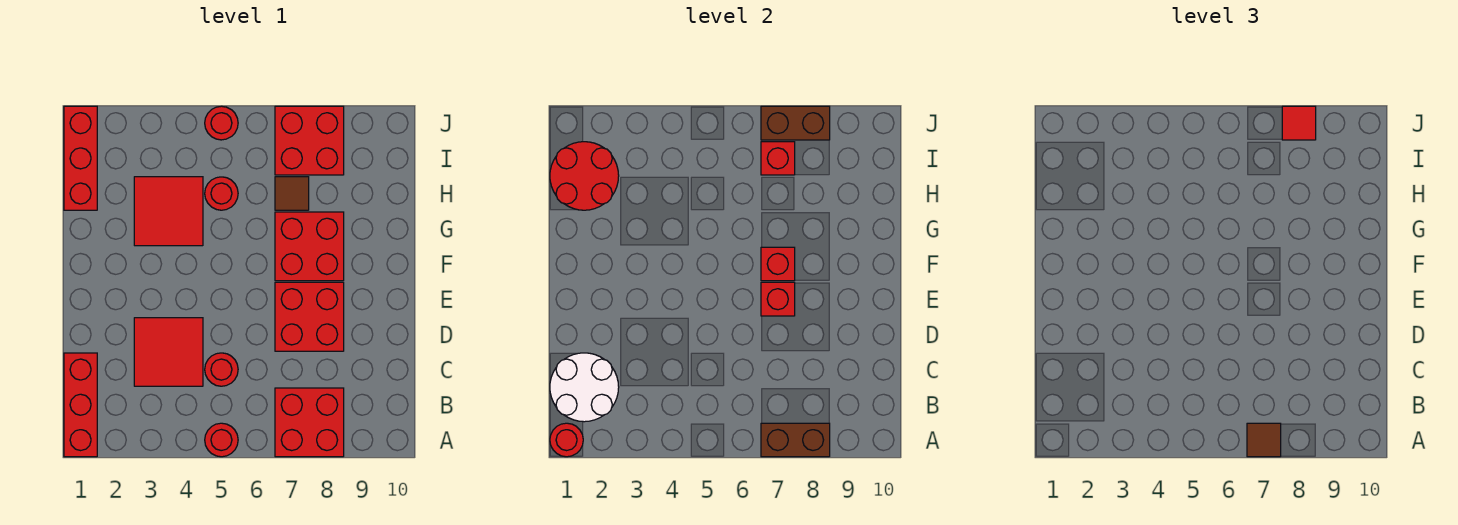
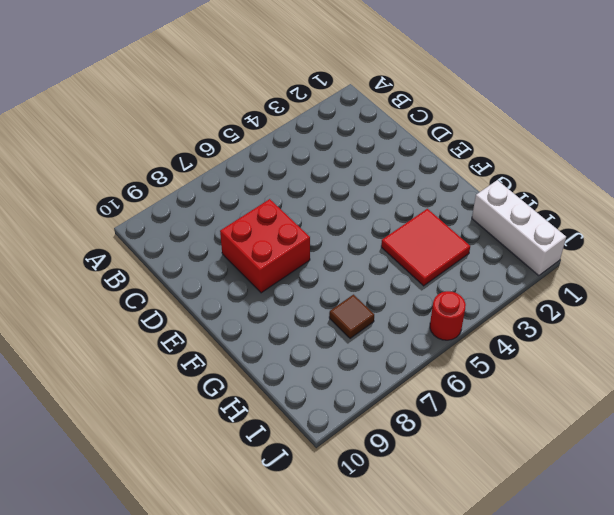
white brick H1:J1 level 1 -> red brick H1:J1 level 1
none -> red brick A1:C1 level 1
none -> red round brick A5 level 1
none -> red brick A7:B8 level 1

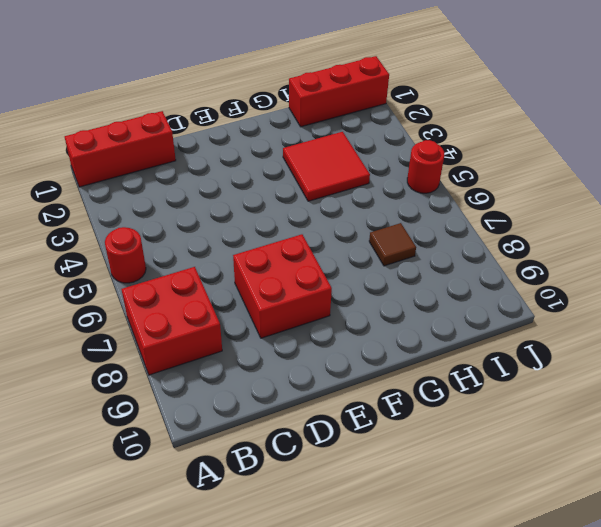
none -> red tile C3:D4 level 1
none -> red round brick C5 level 1
none -> red brick F7:G8 level 1

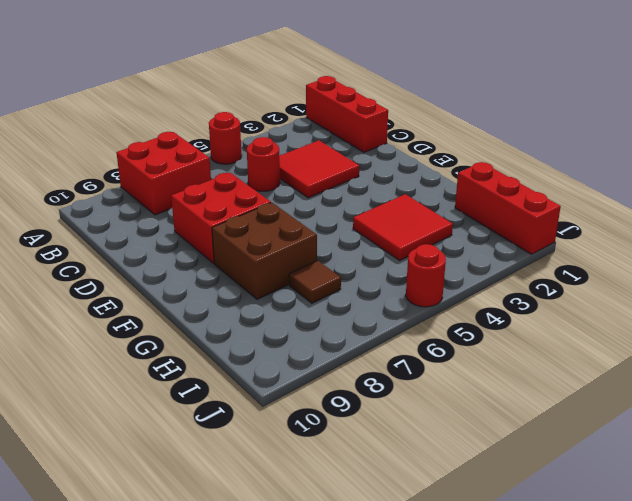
brown brick F7:G8 level 1 -> red brick F7:G8 level 1
none -> red round brick H5 level 1
none -> red brick I7:J8 level 1
none -> red round brick A1 level 2

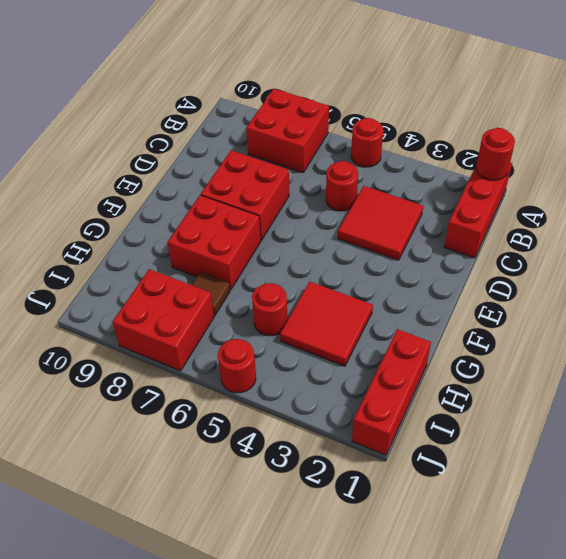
none -> brown brick A7:A8 level 2
none -> white round brick B1:C2 level 2
none -> red brick E7 level 2

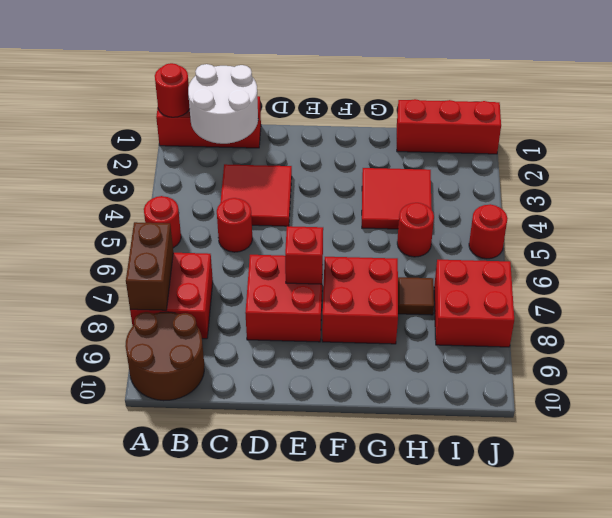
brown round brick A9:B10 level 1 -> none
none -> red brick F7 level 2
none -> red round brick H1:I2 level 2
none -> red brick I7 level 2

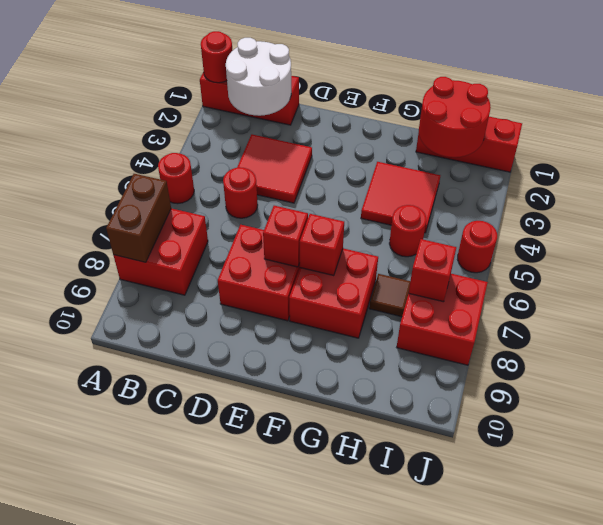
none -> brown brick J7:J8 level 2
none -> brown tile A7 level 3
none -> red tile J8 level 3

